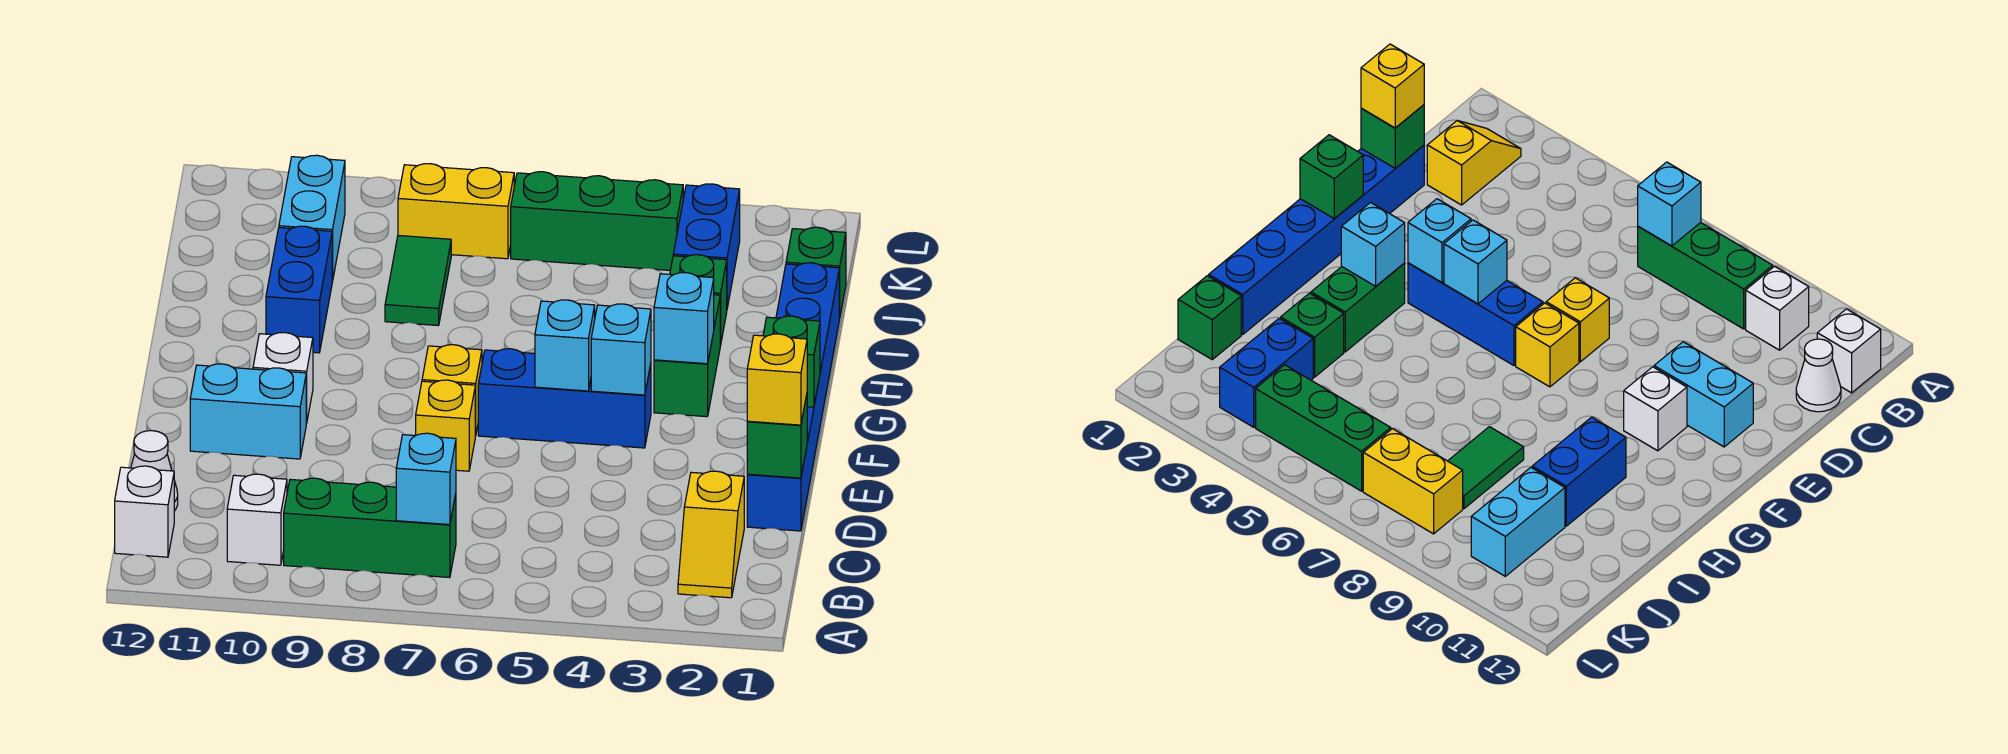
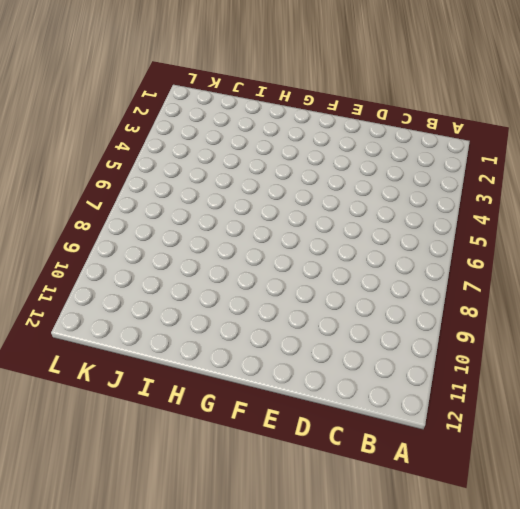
none -> yellow slope B2:C2 level 1 top C
none -> green brick B7:B9 level 1
none -> white brick B10 level 1

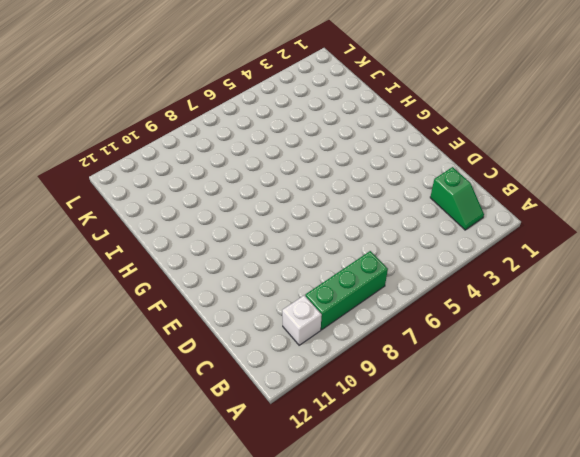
green slope B2:C2 level 1 top C -> yellow slope B2:C2 level 1 top C
none -> white brick B12 level 1
none -> white cone C12 level 1
none -> blue brick D1:I1 level 1

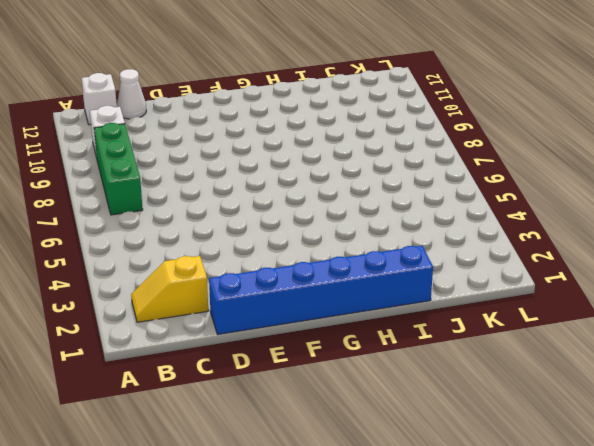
none -> yellow brick E7 level 1
none -> cyan brick E10:E11 level 1
none -> blue brick F4:F6 level 1

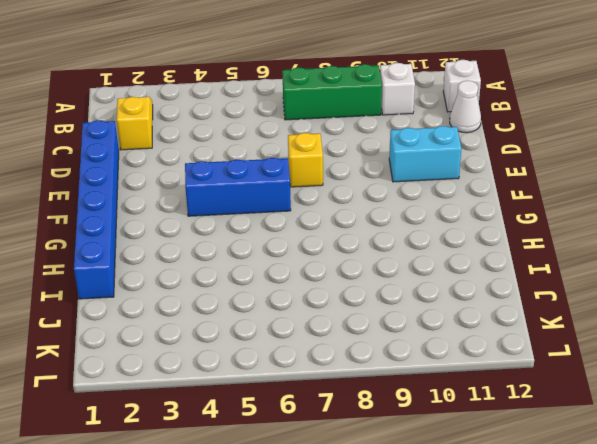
none -> yellow brick F7 level 1
none -> white brick F10 level 1
none -> green brick G3:H3 level 1

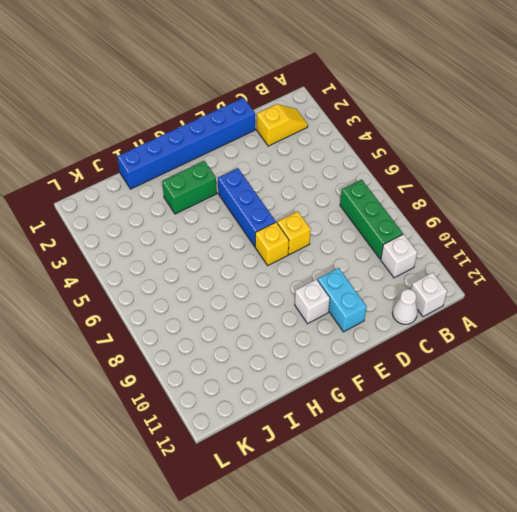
none -> blue brick H10:I10 level 1
none -> green brick I3 level 1
none -> green tile I8:J8 level 1

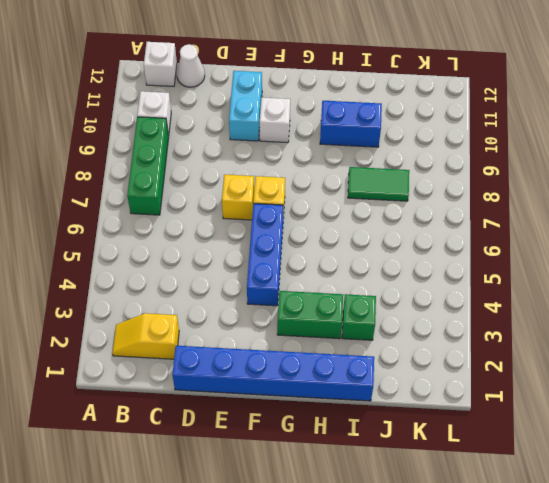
none -> green brick J1 level 1
none -> blue brick J3:K3 level 1
none -> cyan brick J10:K10 level 1

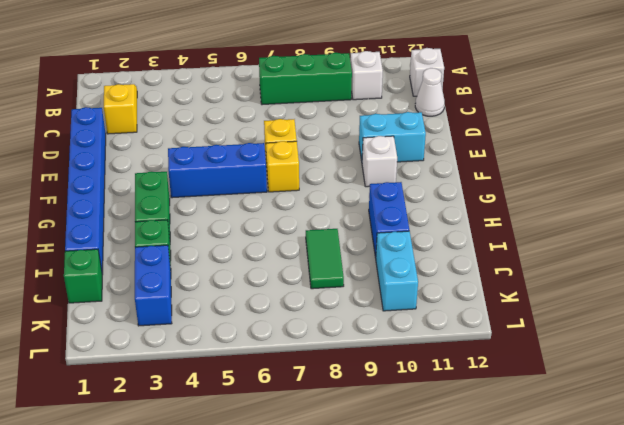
none -> green brick K4:K6 level 1
none -> yellow brick K7:K8 level 1
none -> cyan brick B7 level 2

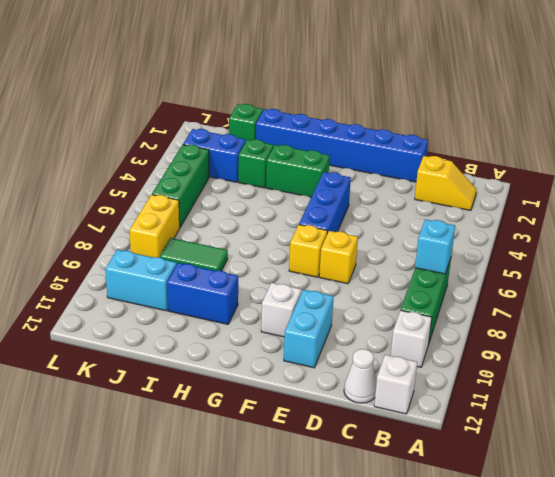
none -> green brick D1 level 2
none -> green brick F1 level 2
none -> cyan brick F4 level 2

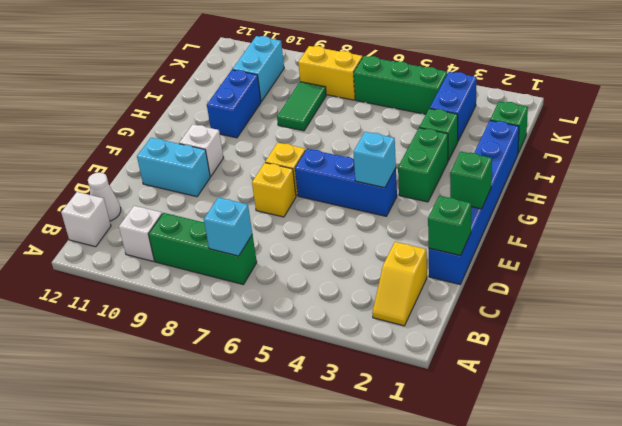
none -> cyan brick F5 level 2
none -> cyan brick G3 level 2
none -> yellow brick D1 level 3

